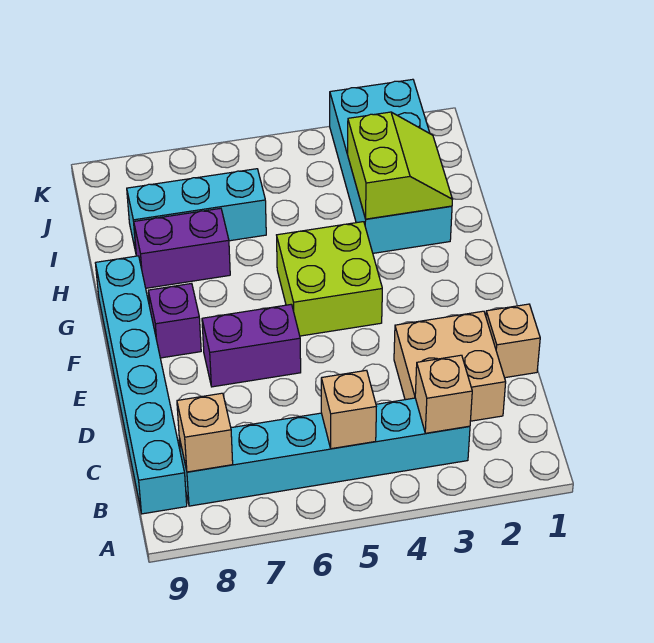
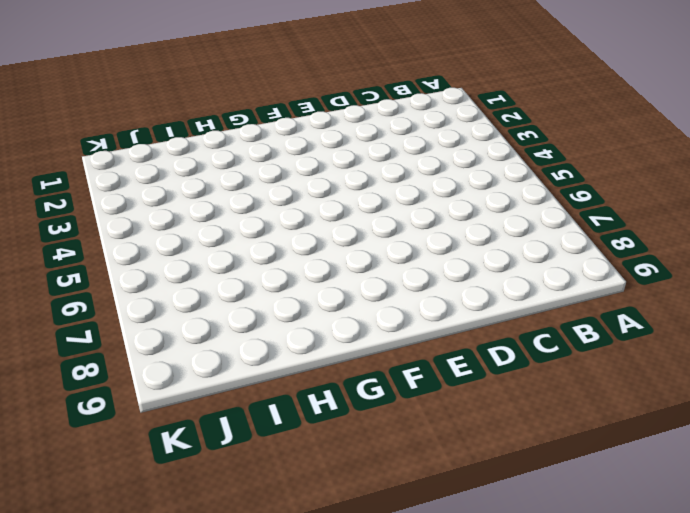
none -> cyan brick B3:B8 level 1
none -> cyan brick B9:G9 level 1
none -> tan brick C2:D3 level 1

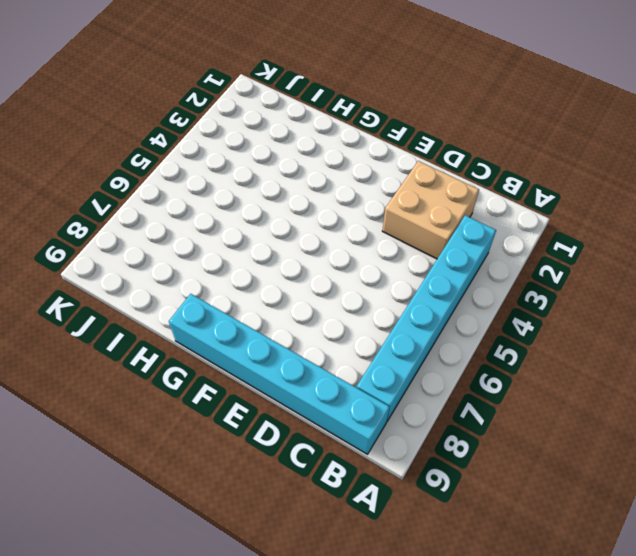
none -> tan brick D1 level 1
none -> purple brick E6:E7 level 1
none -> lime brick F4:G5 level 1

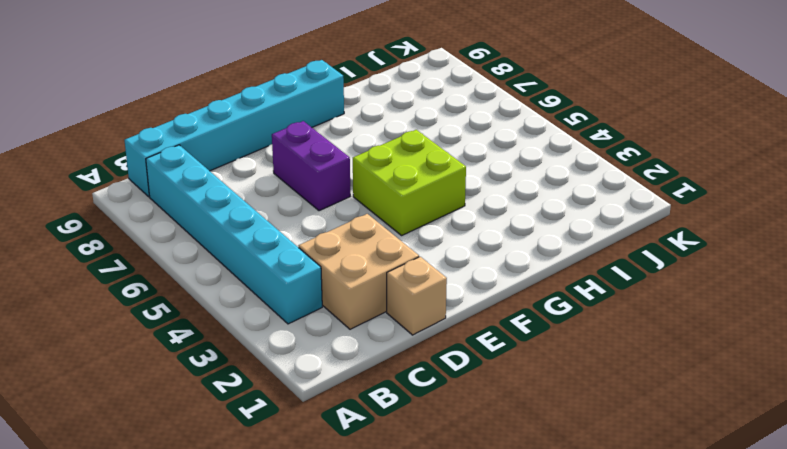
none -> purple brick F8 level 1
none -> cyan brick H2:K3 level 1
none -> purple brick H7:H8 level 1

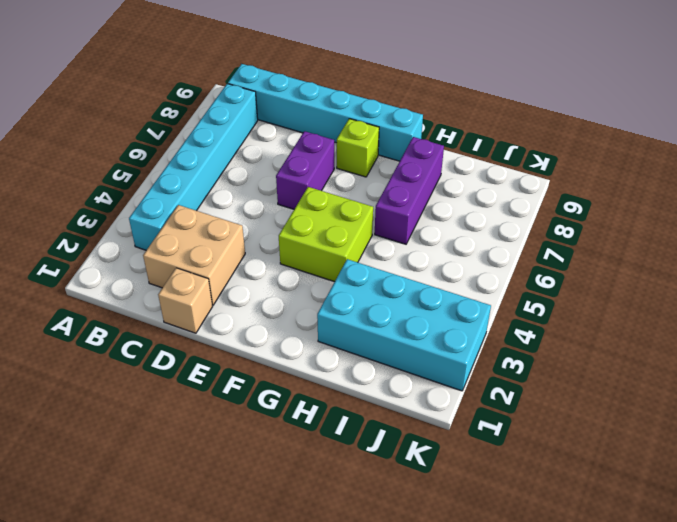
lime brick F8 level 1 -> purple brick F8 level 1
purple brick H6:H8 level 1 -> purple brick H7:H8 level 1
none -> cyan brick I6:I8 level 1
none -> tan brick B3 level 2
none -> tan brick B5 level 2

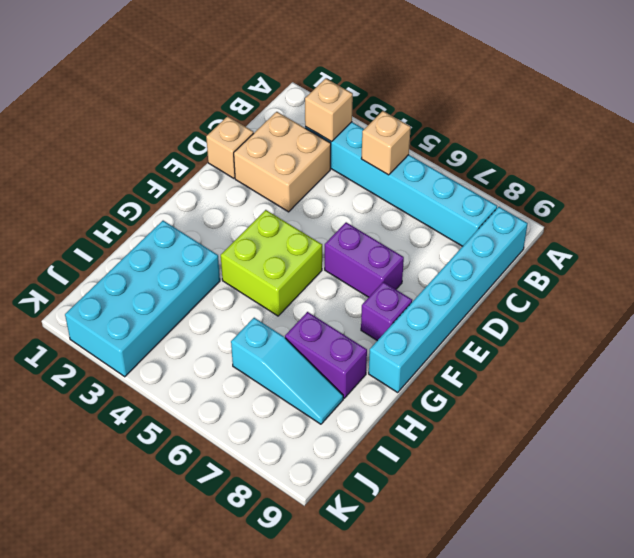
cyan slope I6:I8 level 1 top 6 -> cyan brick I6:I8 level 1
none -> tan brick B8 level 2
none -> lime slope H2:I3 level 2 top 3

